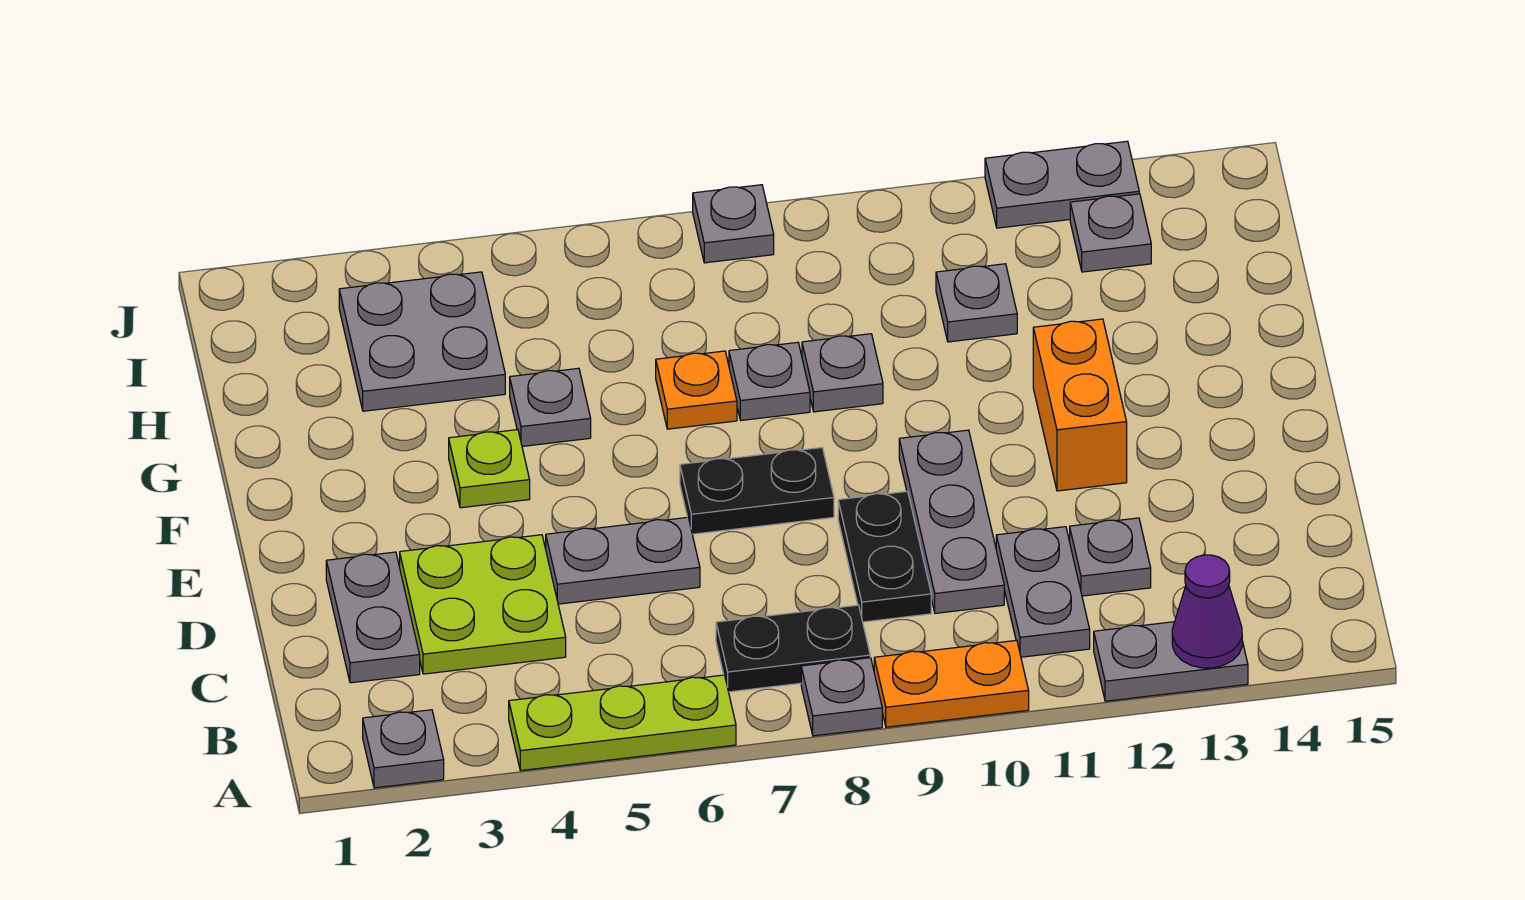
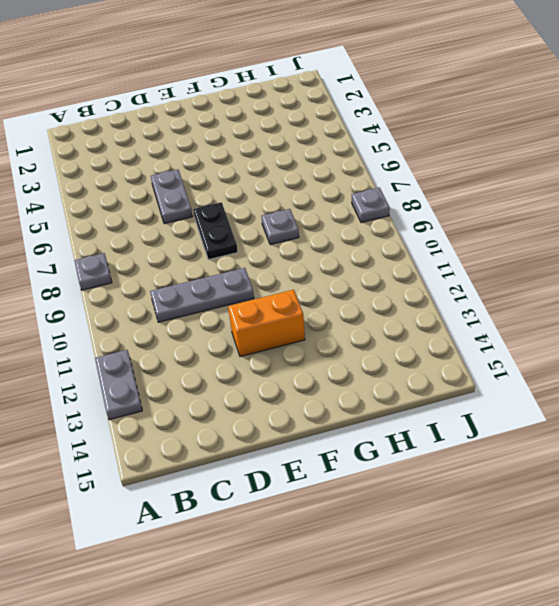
none -> grey plate A2 level 1
none -> lime plate A4:A6 level 1
none -> orange plate A9:A10 level 1

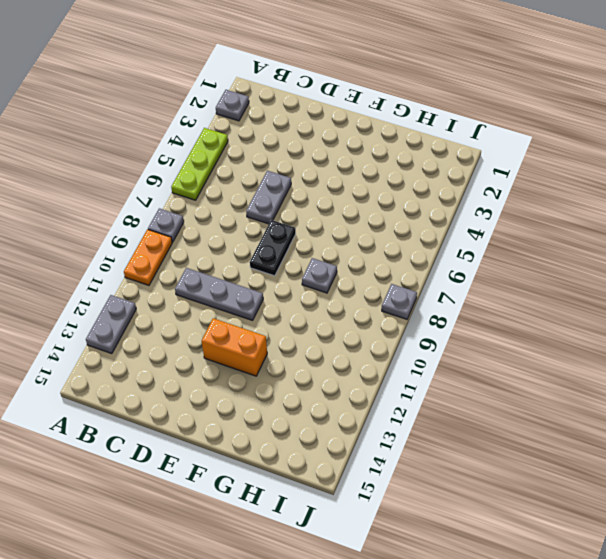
none -> black plate B7:B8 level 1
none -> grey plate B11:C11 level 1
none -> grey plate C2:D2 level 1

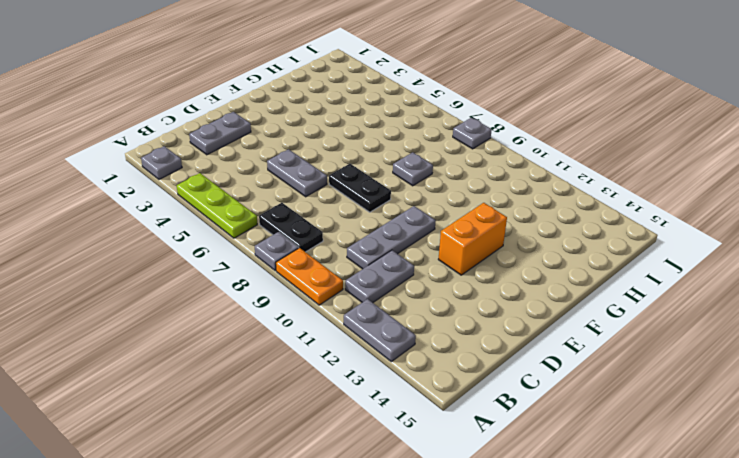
none -> lime plate C3:D4 level 1
none -> black plate C9:D9 level 1
none -> grey plate C12 level 1

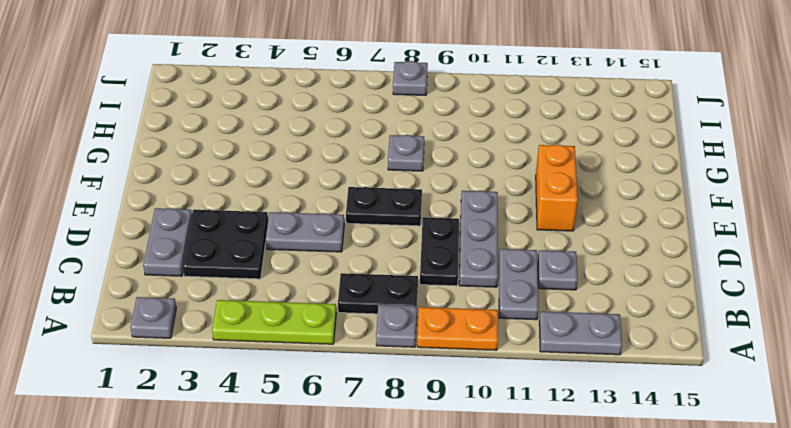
black plate C3:D4 level 1 -> lime plate C3:D4 level 1
none -> lime plate F4 level 1
none -> grey plate G5 level 1
none -> orange plate G7 level 1

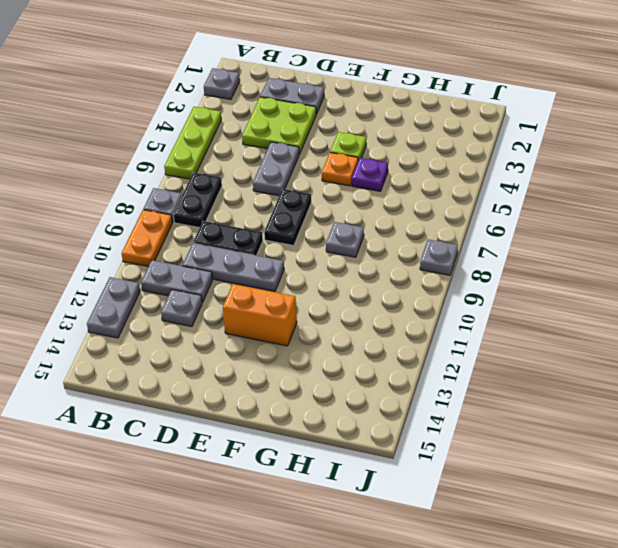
orange plate F5 level 1 -> orange plate G7 level 1
purple plate G5 level 1 -> grey plate G5 level 1
none -> grey plate G9 level 1
none -> grey plate H3:I4 level 1
none -> grey plate H11 level 1

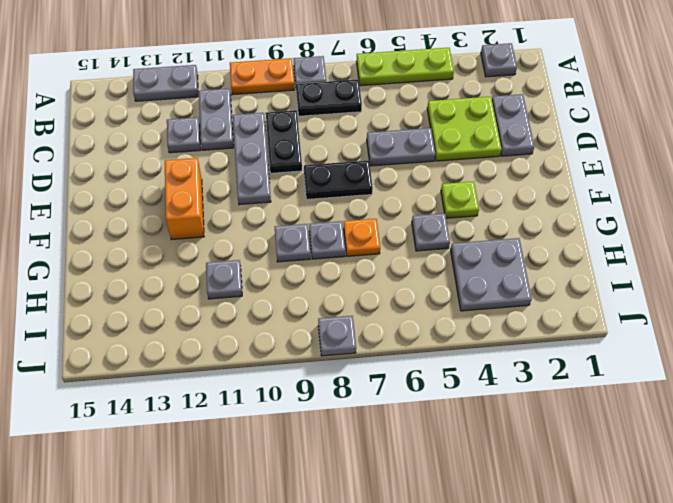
none -> grey plate I13 level 1
none -> grey plate J12:J13 level 1
none -> purple cone A13 level 2

